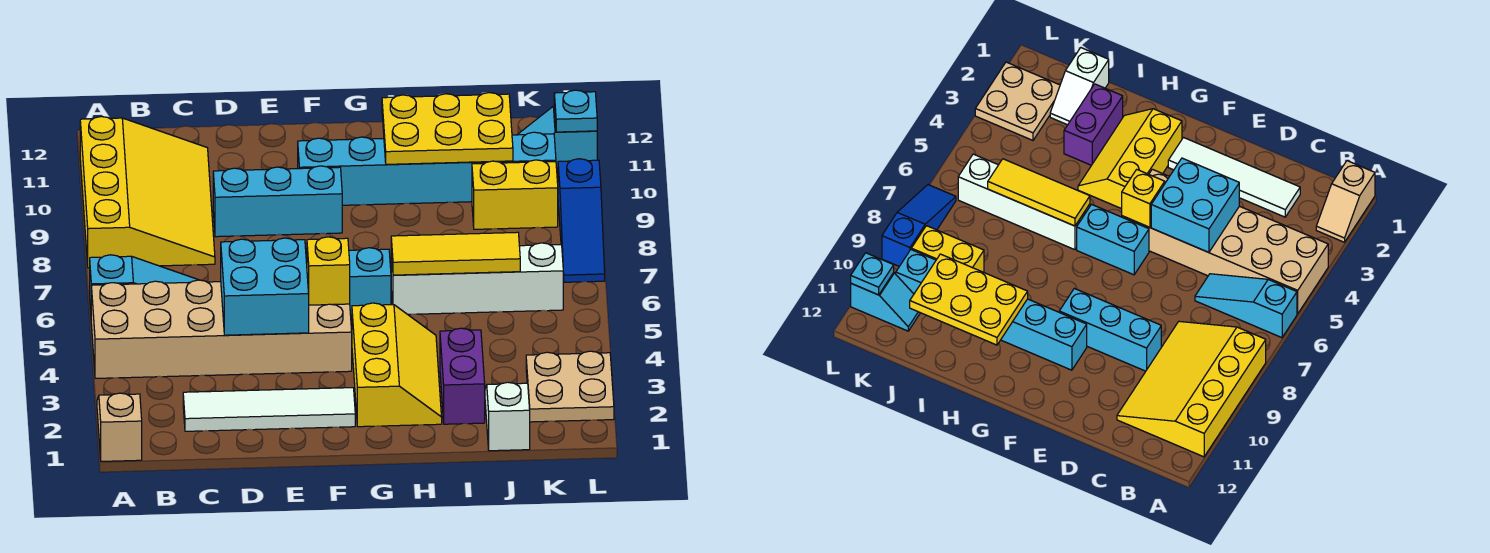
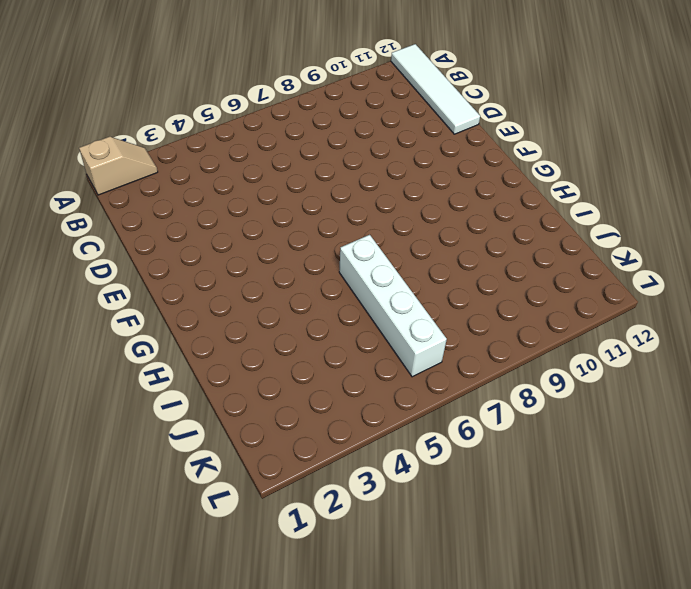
white tile A12:D12 level 1 -> white tile C2:F2 level 1
none -> tan brick A4:F5 level 1
none -> cyan slope A6:C6 level 1 top A
none -> yellow slope A8:C11 level 1 top A

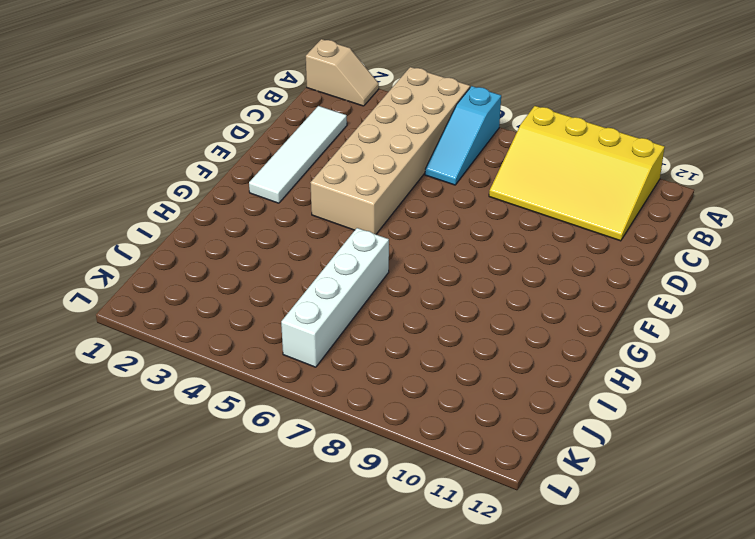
none -> cyan brick D9:F9 level 1
none -> cyan brick F6:G6 level 1
none -> cyan brick F10:K10 level 1

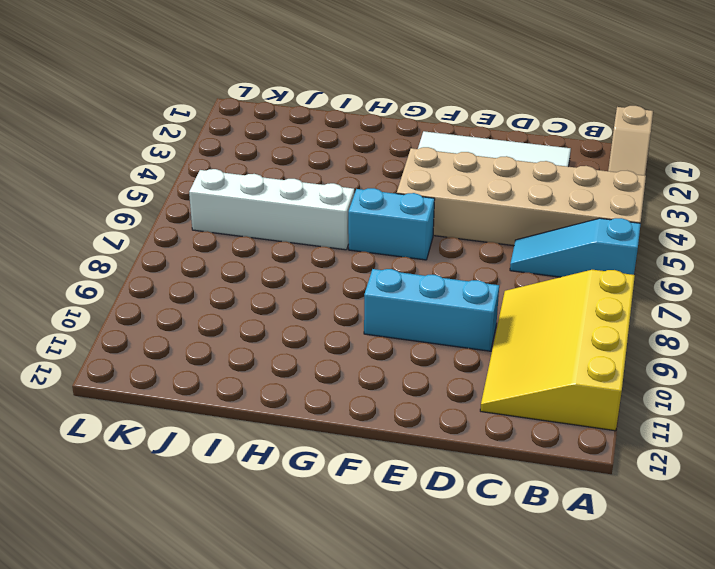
none -> cyan brick F10:K10 level 1
none -> yellow slope G2:H4 level 1 top G
none -> purple brick I2:I3 level 1

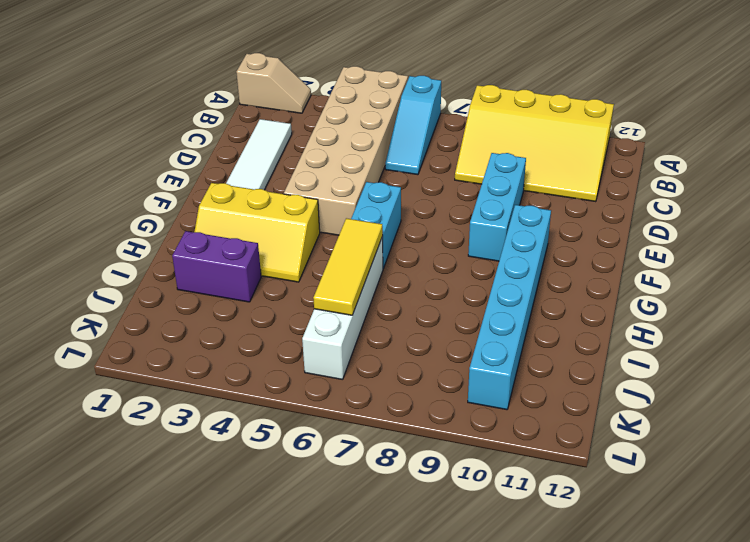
none -> white slope J1:J2 level 1 top 1
none -> yellow brick J9:K9 level 1
none -> tan plate K2:L3 level 1

